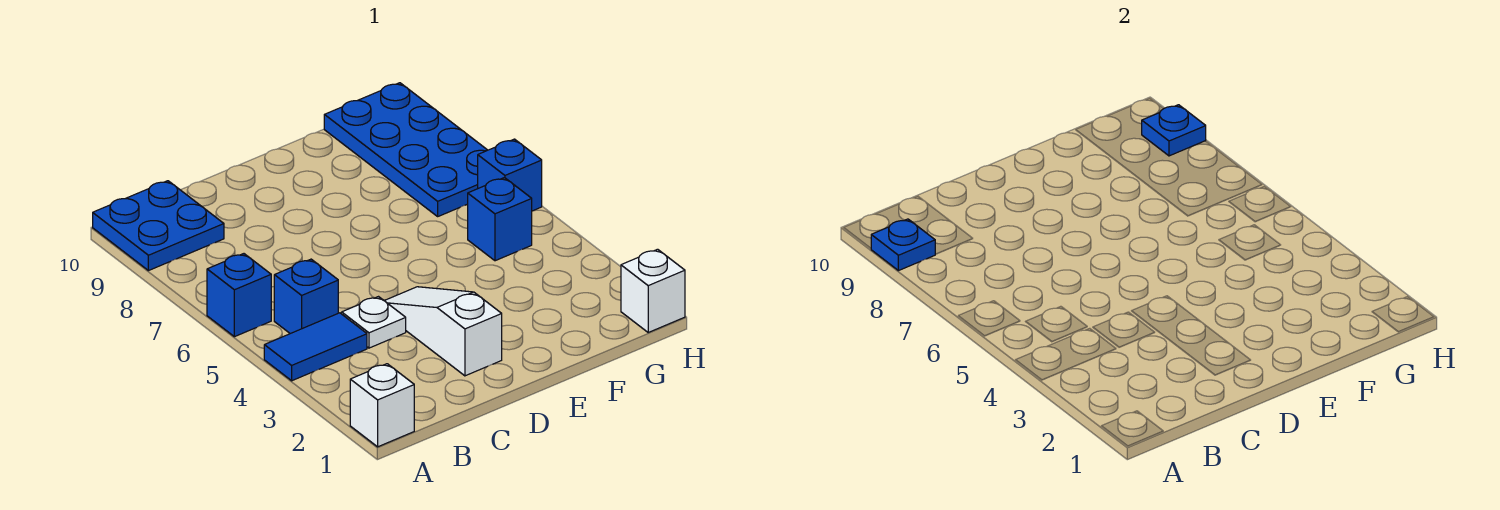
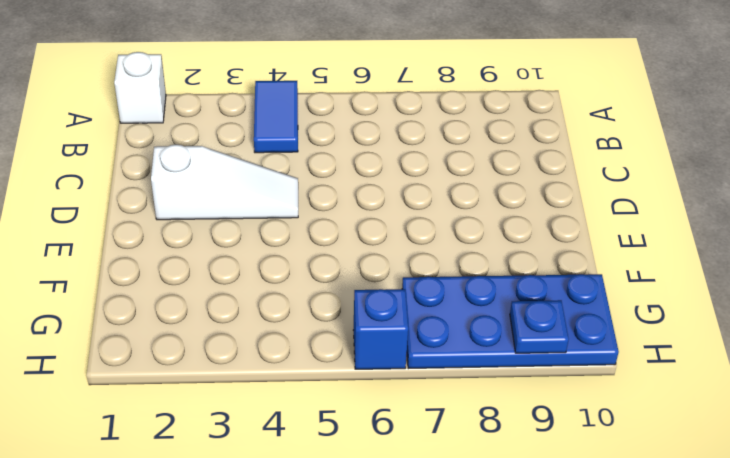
none -> blue brick A6 level 1
none -> blue plate A9:B10 level 1
none -> blue brick B5 level 1

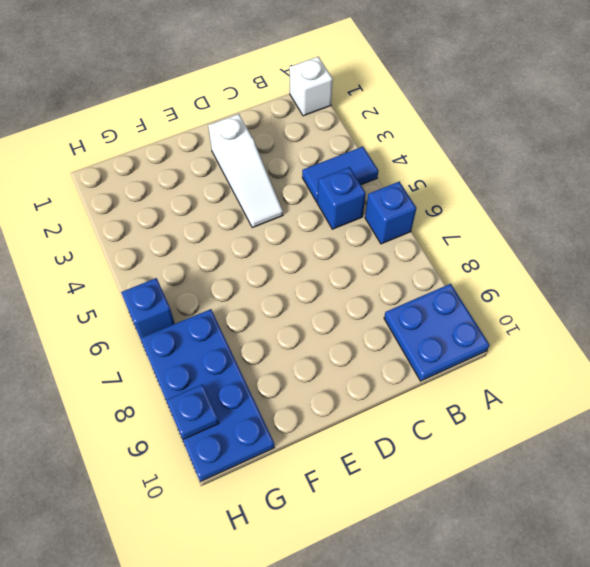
none -> white plate C4 level 1
none -> blue brick G5 level 1
none -> white brick H1 level 1

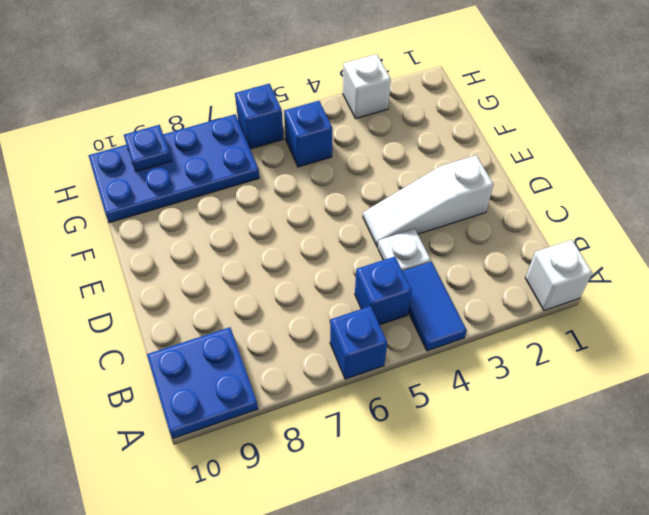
white brick H3 level 1 -> white brick H1 level 1
none -> blue plate A9 level 2

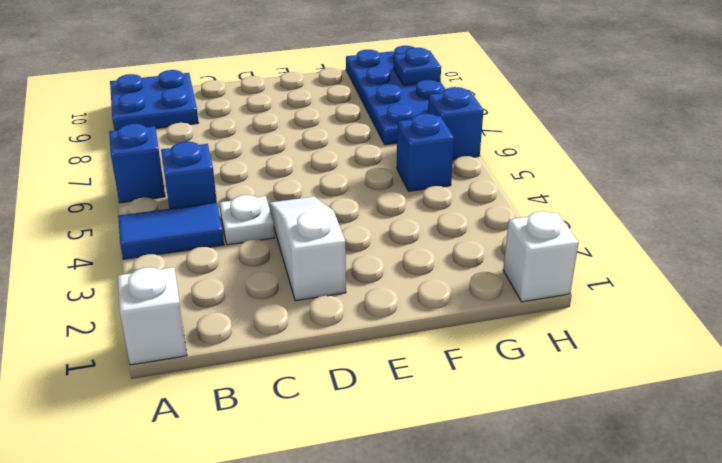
none -> blue plate A9 level 2

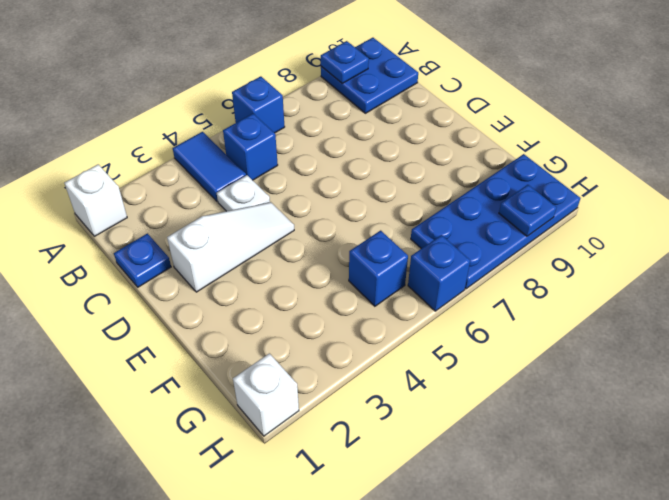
blue plate C1 level 1 -> none

